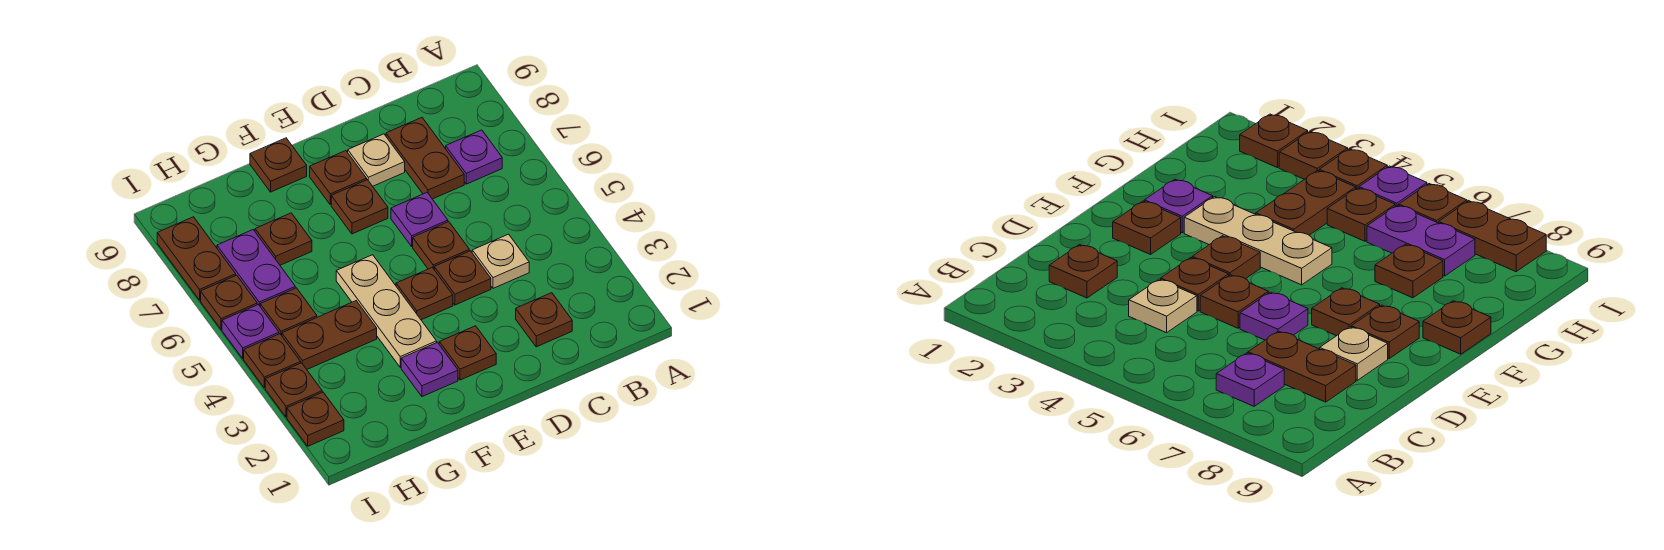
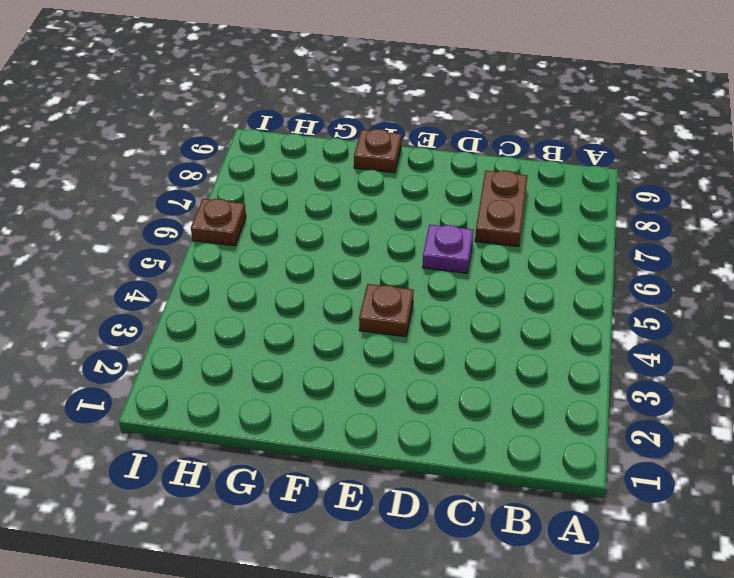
none -> purple plate B7 level 1
none -> brown plate C2 level 1
none -> tan plate C4 level 1

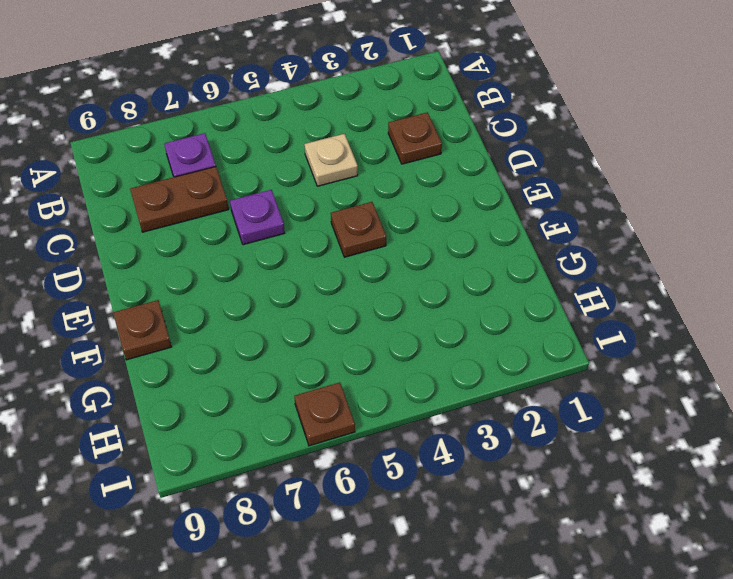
none -> brown plate D4 level 1
none -> brown plate D5 level 1
none -> tan plate D8 level 1

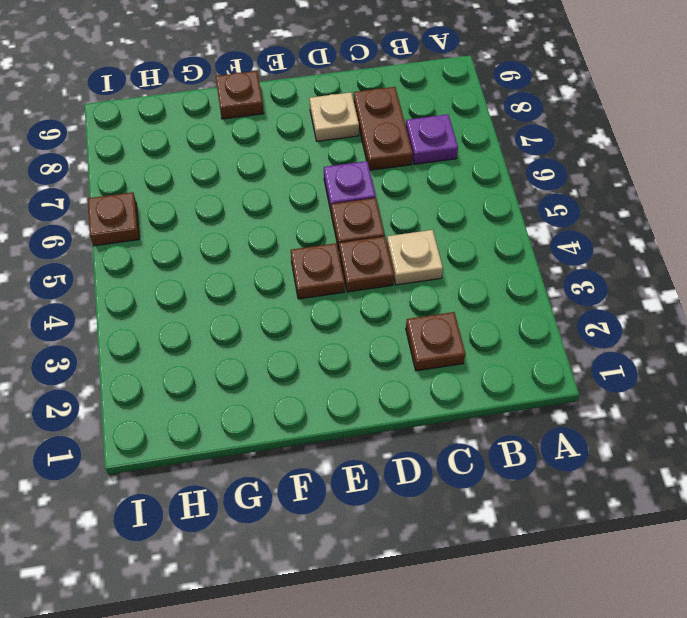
none -> brown plate E2 level 1
none -> brown plate E7 level 1
none -> brown plate E8 level 1

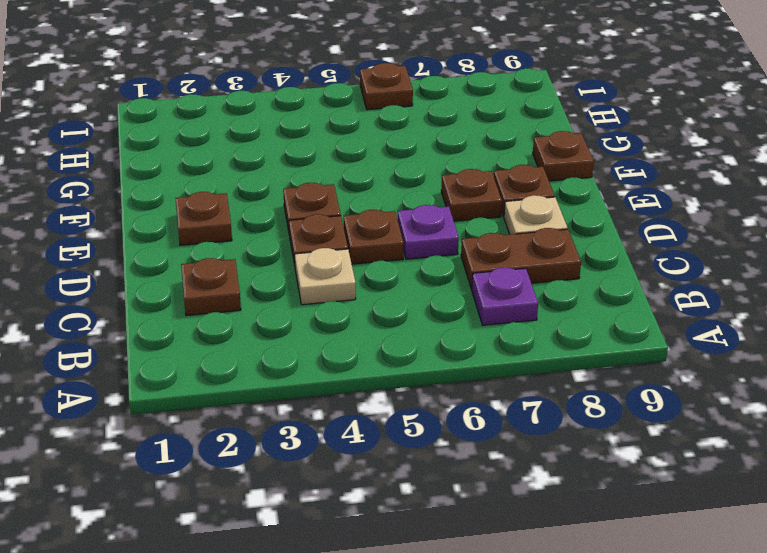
none -> purple plate F2 level 1
none -> tan plate F3:F5 level 1
none -> brown plate G4:H4 level 1

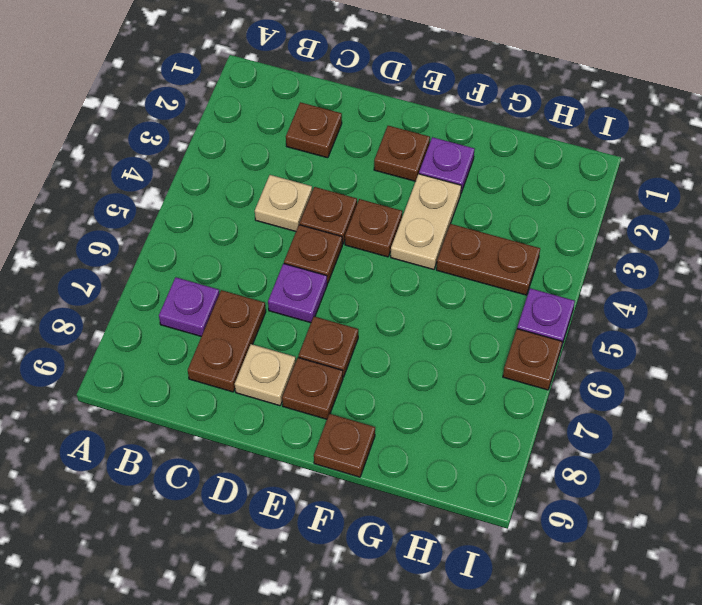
tan plate F3:F4 level 1 -> tan plate F3:F5 level 1
none -> brown plate G7 level 1
none -> brown plate H5 level 1
none -> purple plate H6:H7 level 1

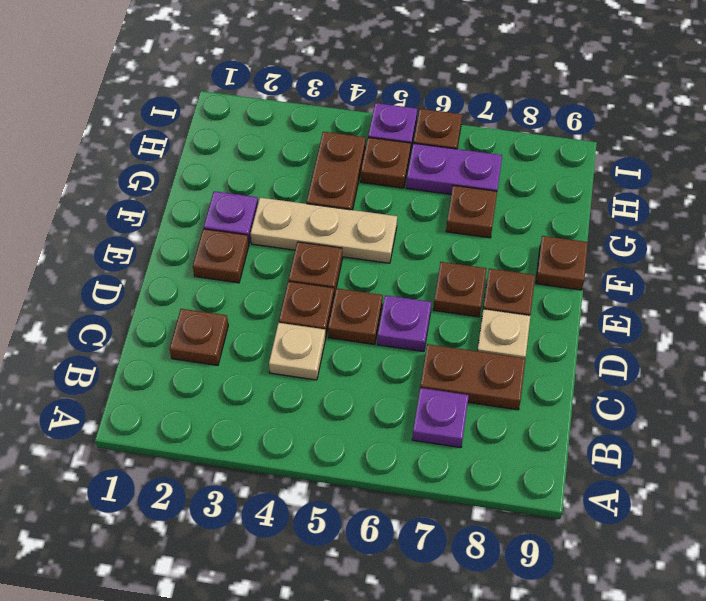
none -> brown plate I2 level 1
none -> brown plate I3 level 1
none -> brown plate I4 level 1

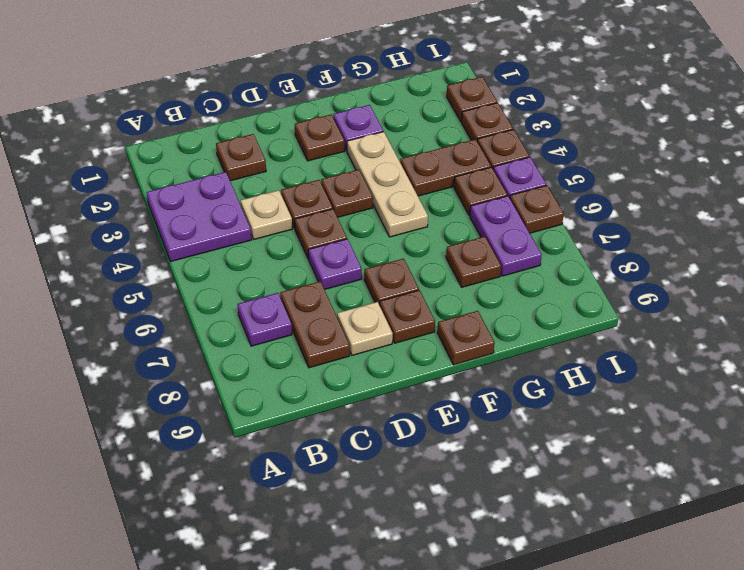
purple plate A3:B4 level 1 -> none
none -> brown plate I7:I8 level 1

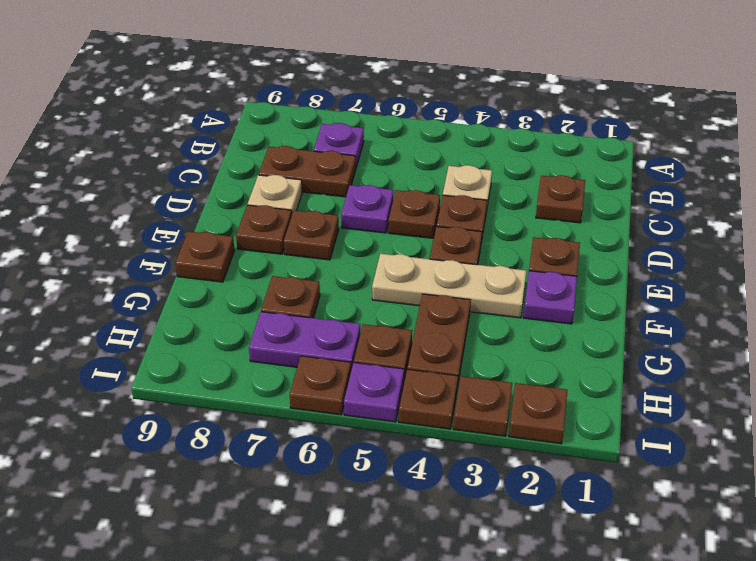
none -> brown plate I7:I8 level 1

